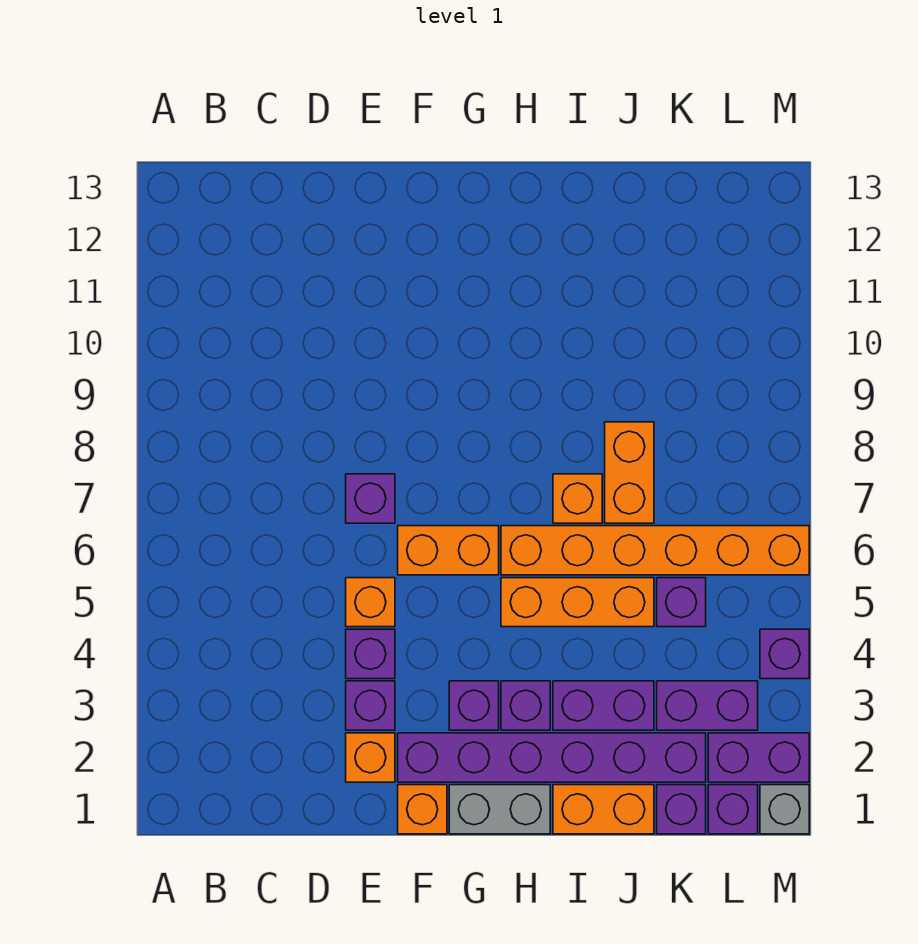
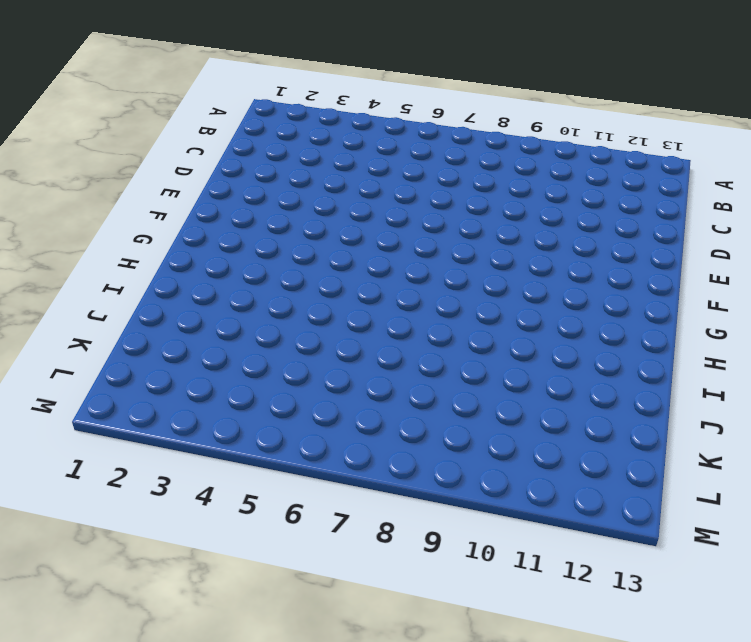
none -> orange brick E2 level 1
none -> purple brick E3 level 1
none -> purple brick E4 level 1

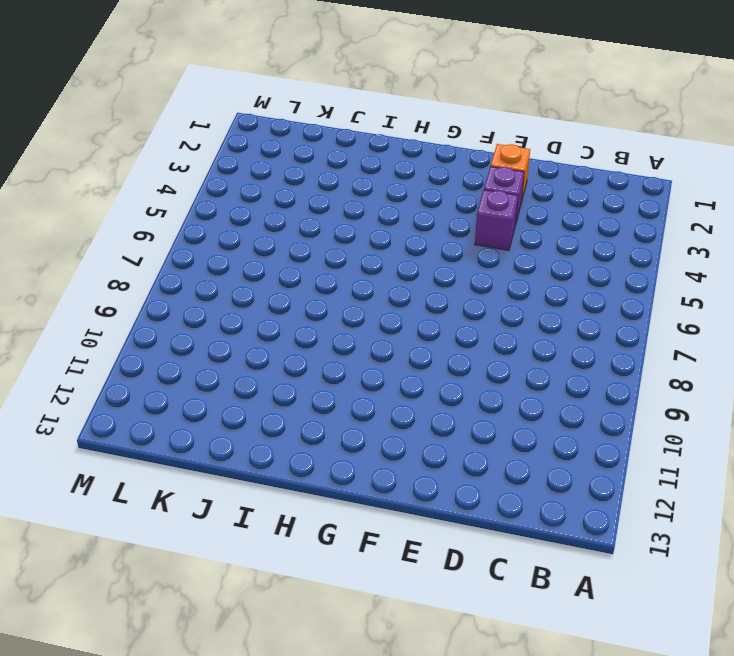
none -> orange brick E5 level 1
none -> purple brick E7 level 1
none -> orange brick F1 level 1

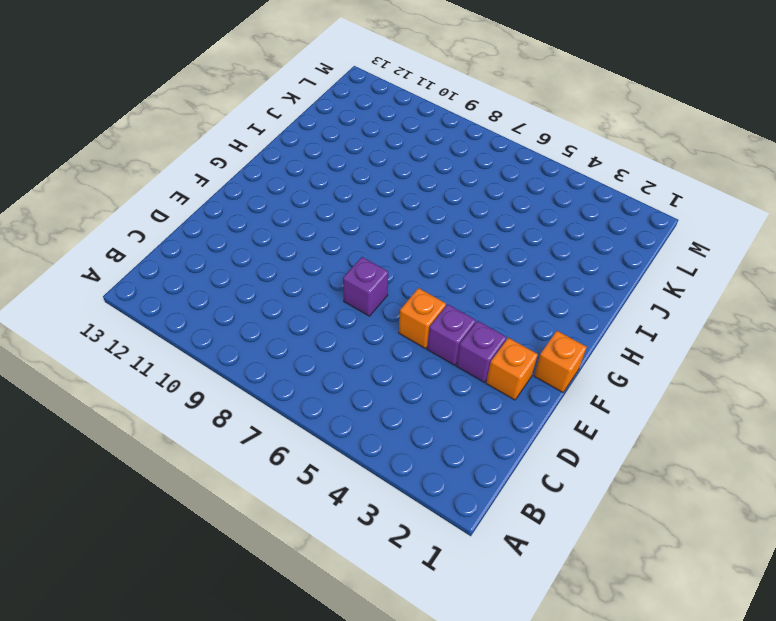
none -> purple brick F2:K2 level 1
none -> orange brick F6:G6 level 1
none -> grey brick G1:H1 level 1

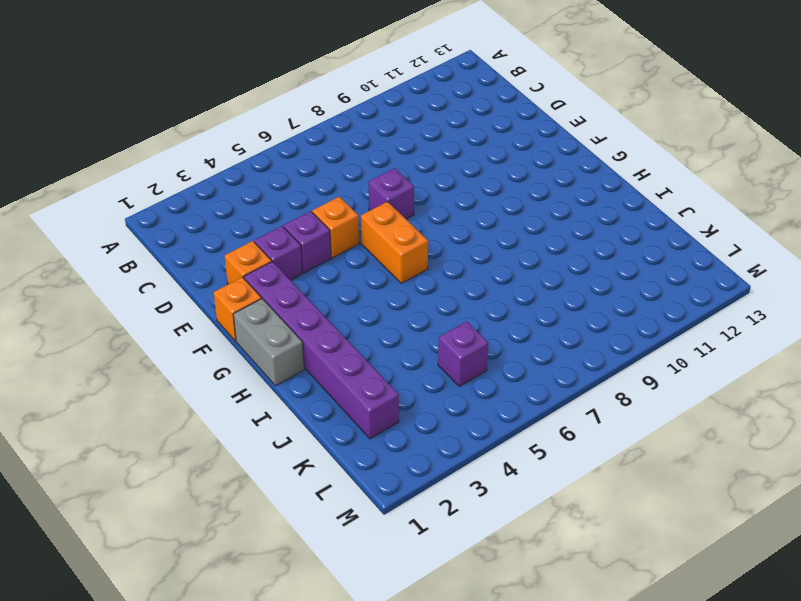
none -> purple brick G3 level 1
none -> purple brick H3 level 1
none -> orange brick H5:J5 level 1

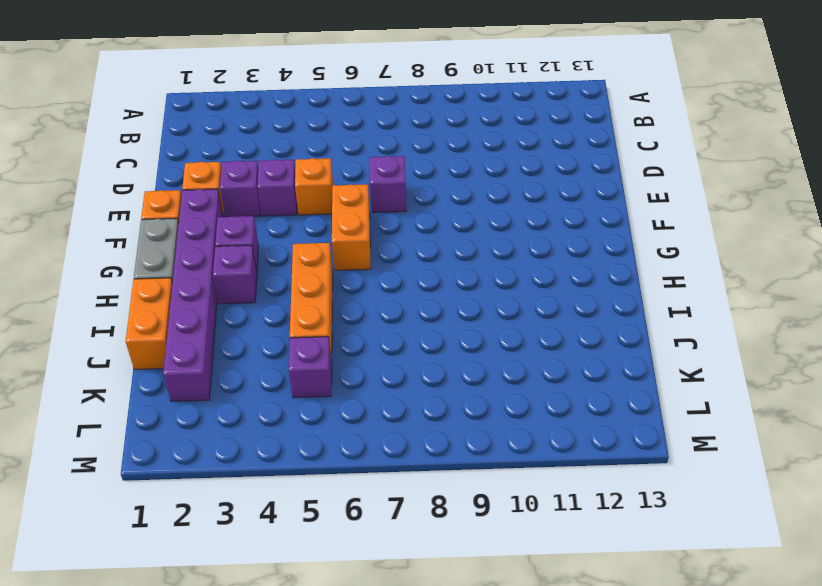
none -> orange brick H6:M6 level 1
none -> purple brick I3:J3 level 1
none -> orange brick I7 level 1

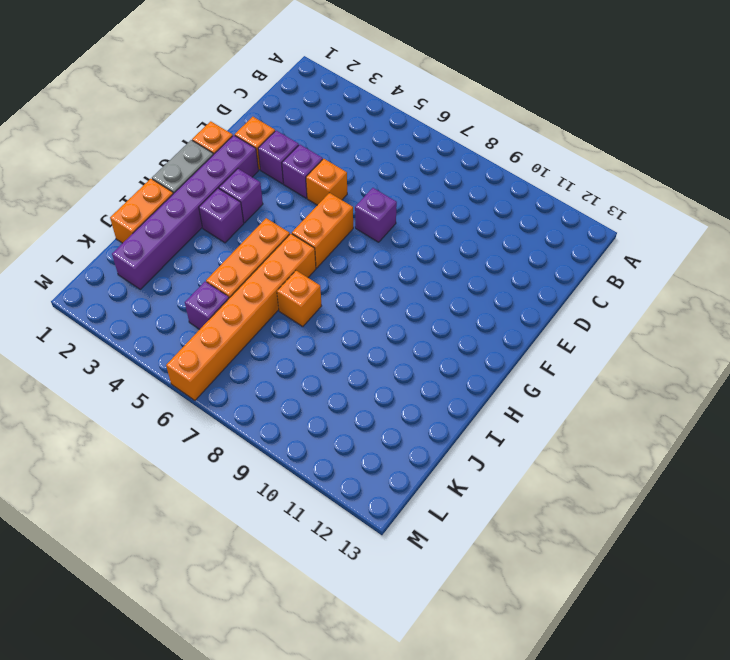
none -> purple brick I3:J3 level 1
none -> orange brick J7:J8 level 1
none -> purple brick K1 level 1

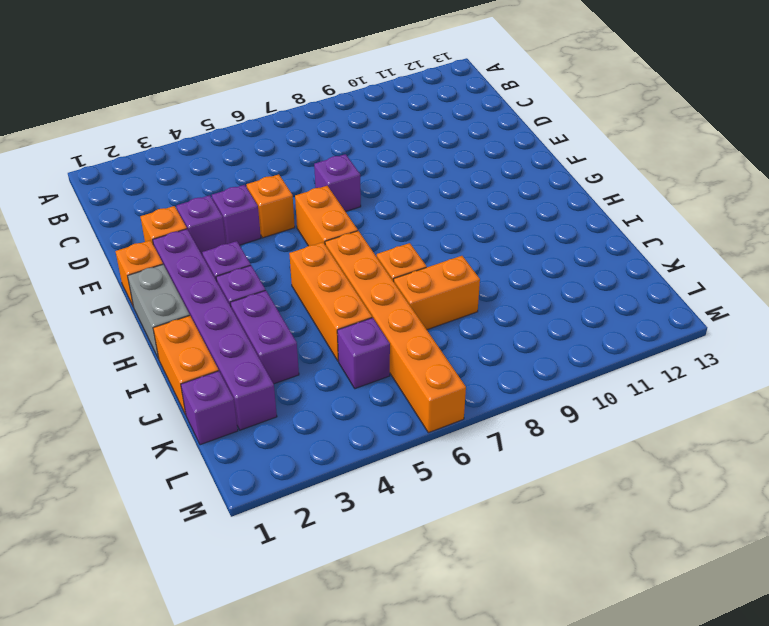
none -> purple brick K3:L3 level 1
none -> purple brick L1 level 1
none -> purple brick L2:M2 level 1

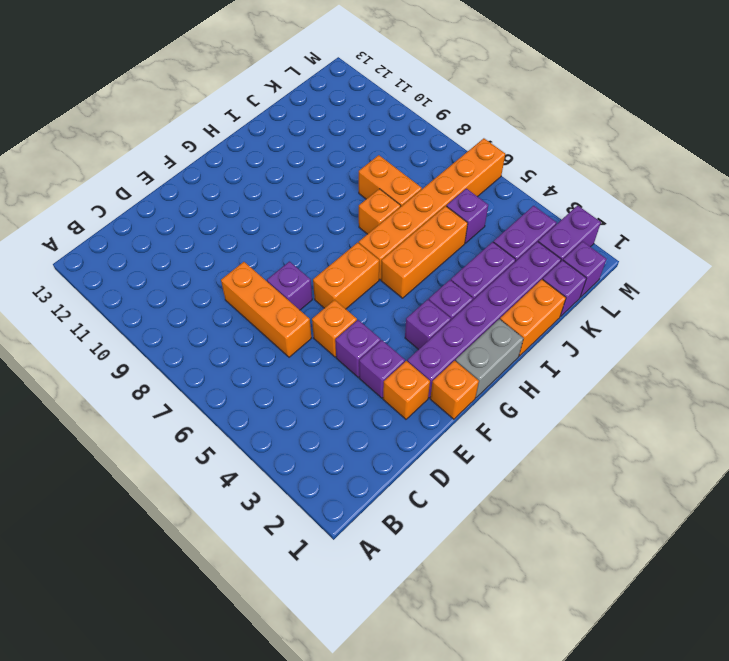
orange brick D6:D8 level 1 -> none
none -> grey brick M1 level 1
none -> purple brick M4 level 1

